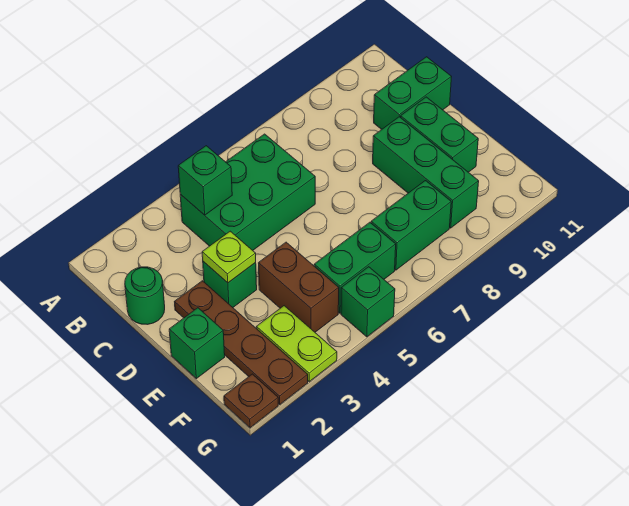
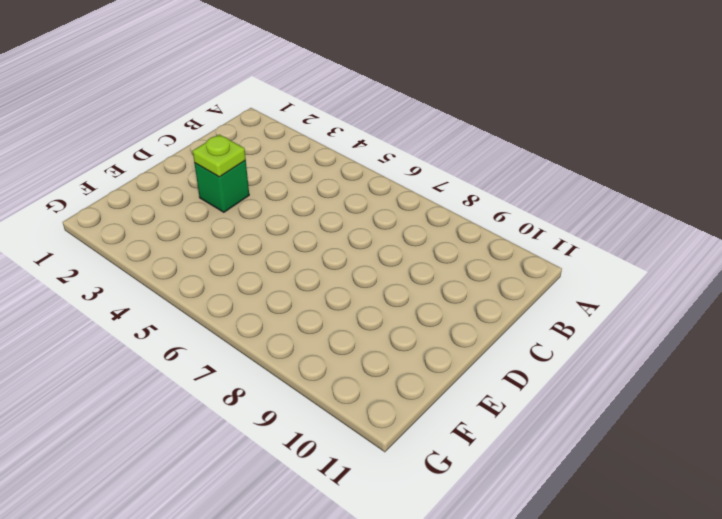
none -> green brick B4:C6 level 1
none -> green round brick C1 level 1
none -> green brick C10:C11 level 1

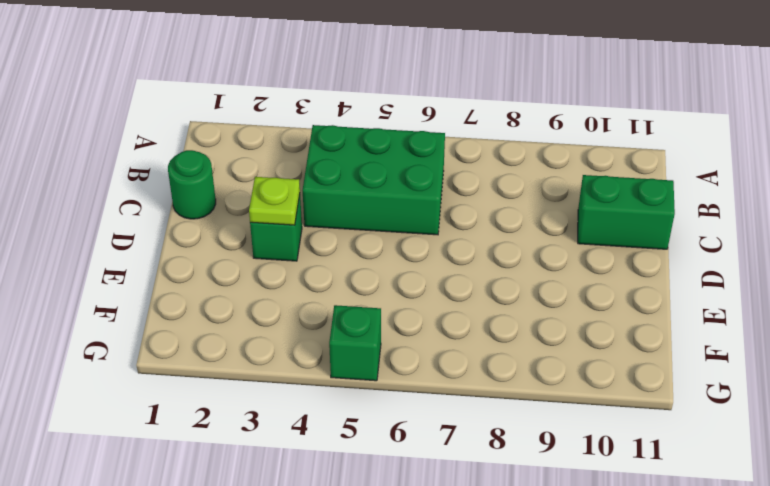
none -> brown plate D2:G2 level 1
none -> green brick D9:F9 level 1
none -> green brick D10:E10 level 1

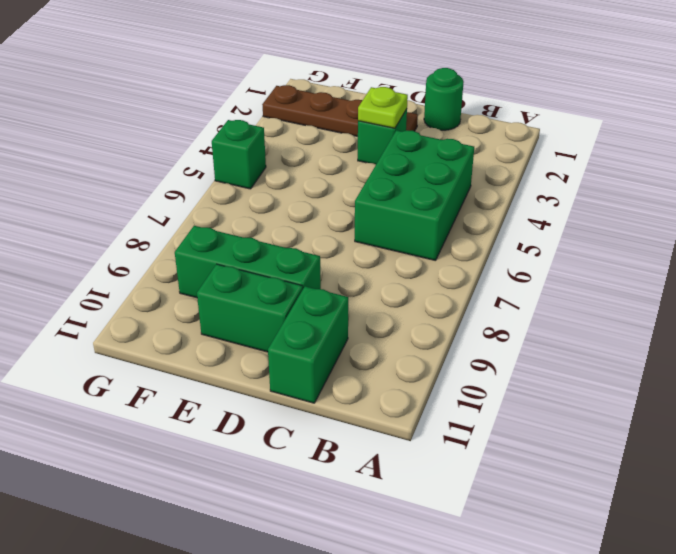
none -> green brick E1 level 1
none -> brown brick E4:F4 level 1
none -> lime plate F3:G3 level 1

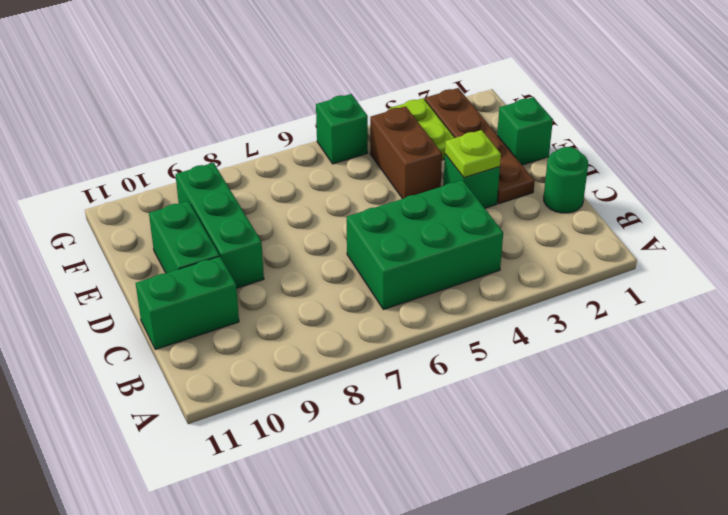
none -> green brick F5:F6 level 1
none -> green brick F7:F8 level 1
none -> brown plate G1 level 1

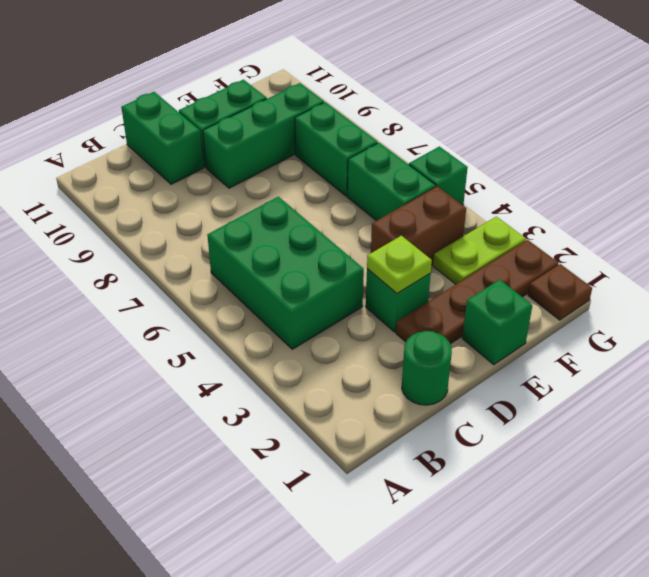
none -> green brick B4 level 2

